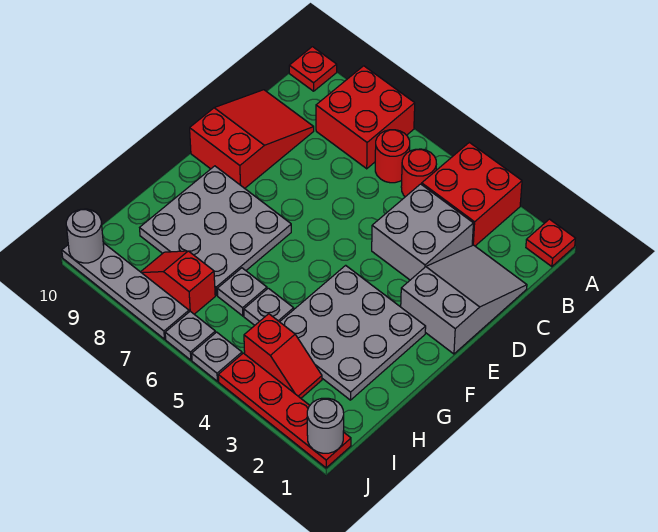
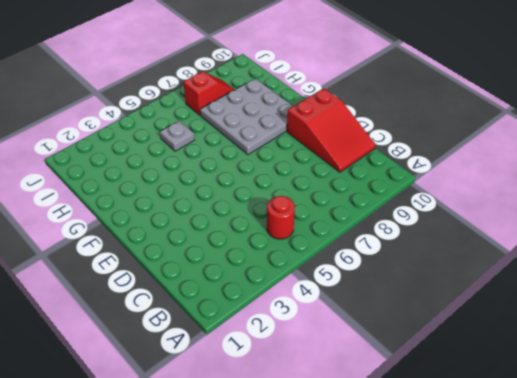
none -> red plate A1 level 1
none -> red brick A3:B4 level 1
none -> red brick A7:B8 level 1

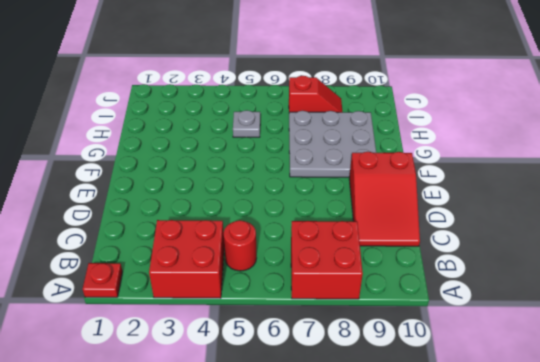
none -> red plate A10 level 1
none -> red round brick B6 level 1
none -> grey slope C1:E2 level 1 top E

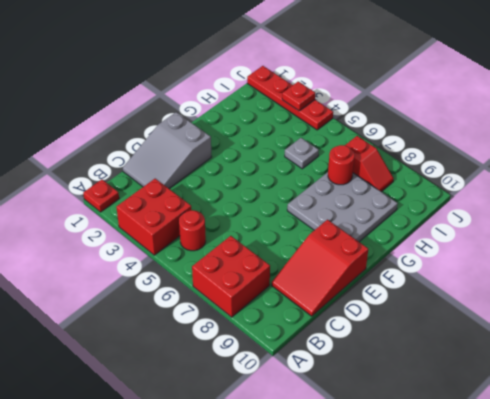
red round brick H7 level 2 -> red round brick B6 level 1
red plate J3 level 2 -> red plate A10 level 1
none -> grey brick C3:D4 level 1
none -> grey plate F2:H4 level 1
none -> grey plate H6 level 1

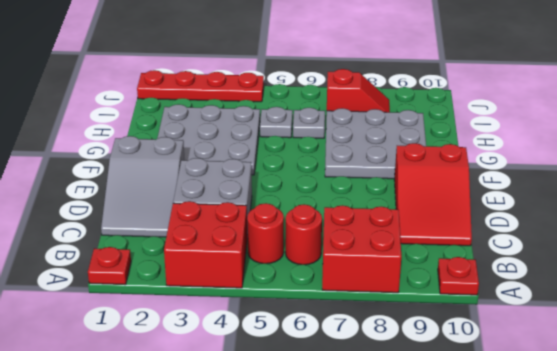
none -> red slope I3:I4 level 1 top 4
none -> grey plate J5 level 1
none -> grey plate J6 level 1

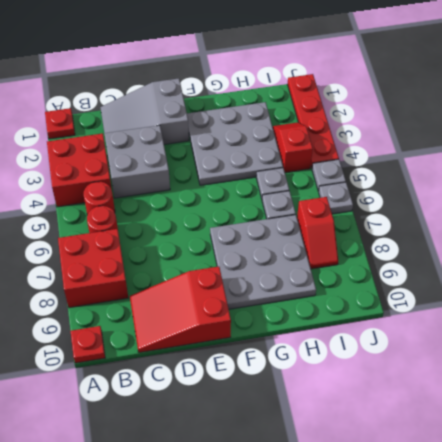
none -> grey plate J7:J10 level 1
none -> grey round brick J1 level 2
none -> grey round brick J10 level 2

